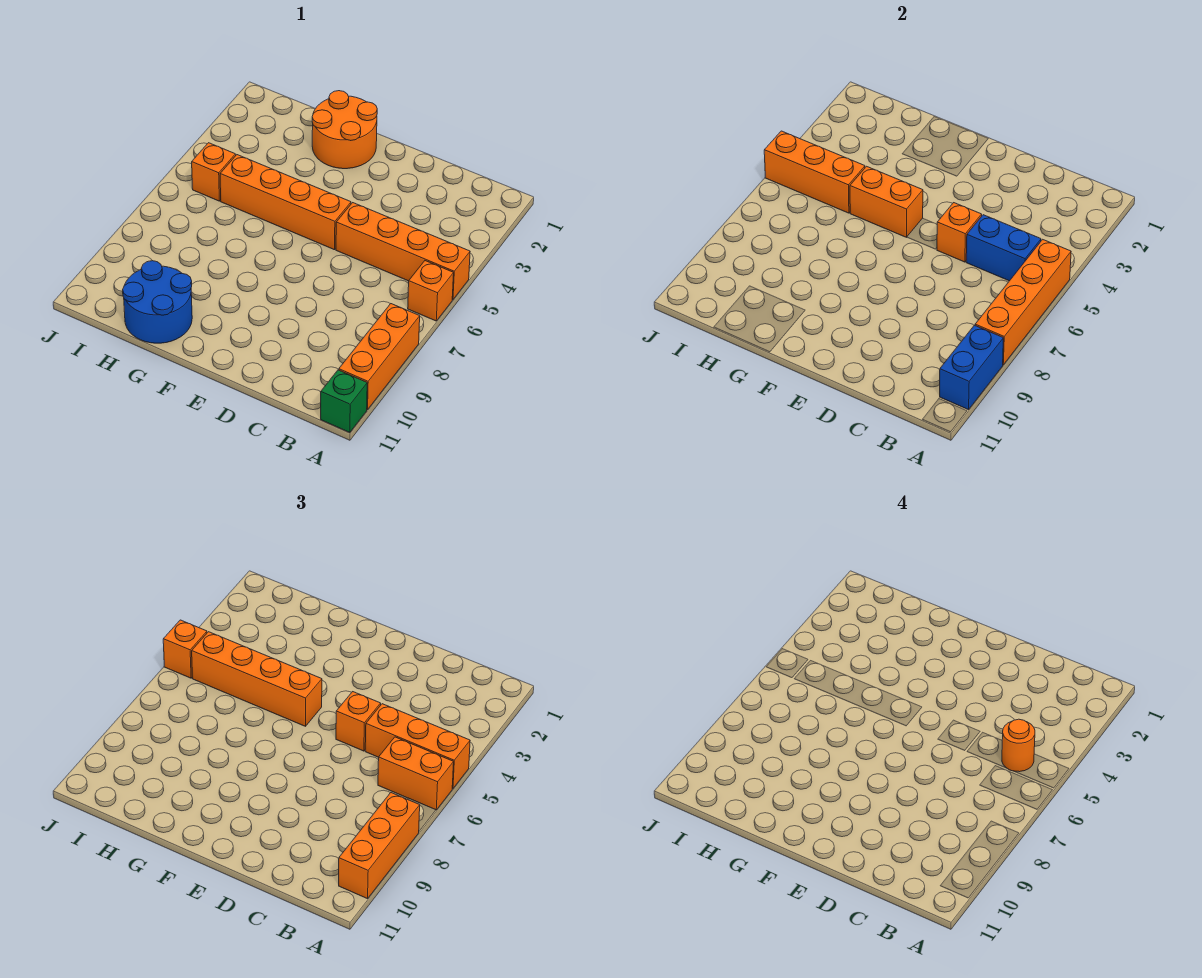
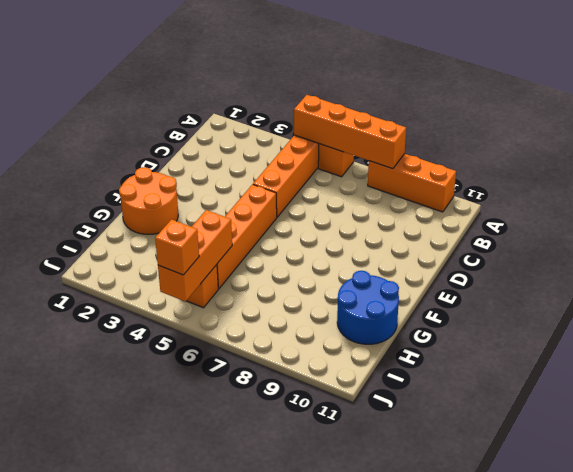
none -> green brick A11 level 1
none -> blue brick A9:A10 level 2
none -> blue brick B5:C5 level 2

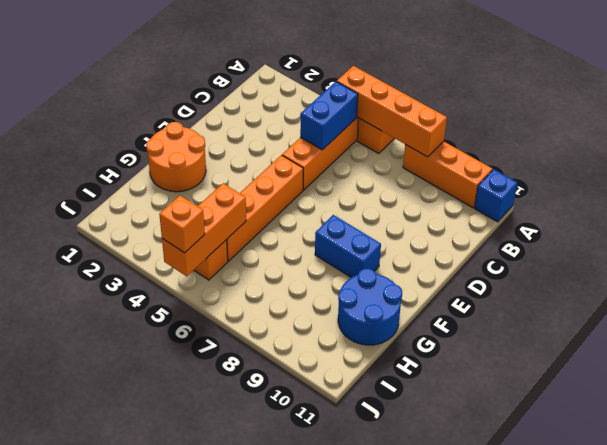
blue brick A11 level 1 -> green brick A11 level 1
blue brick F8:F9 level 1 -> blue brick A9:A10 level 2
none -> orange brick D5 level 2
none -> orange brick F5:G5 level 2
none -> orange brick A5:C5 level 3

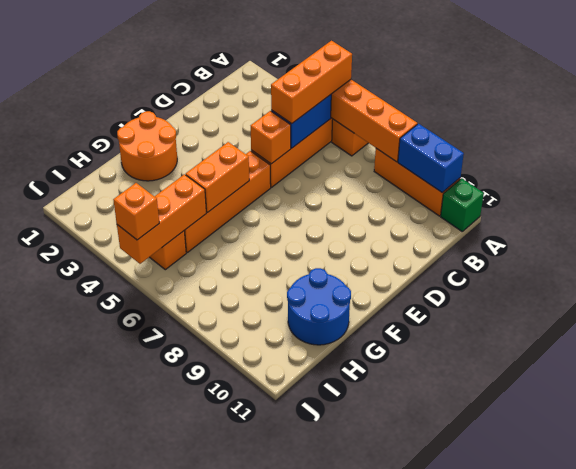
none -> orange brick A6:B6 level 3
none -> orange brick A8:A10 level 3
none -> orange brick D5 level 3

